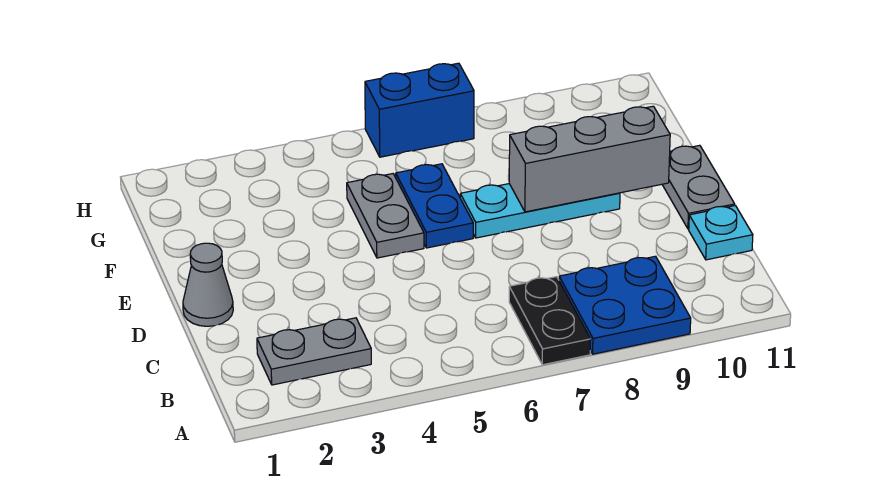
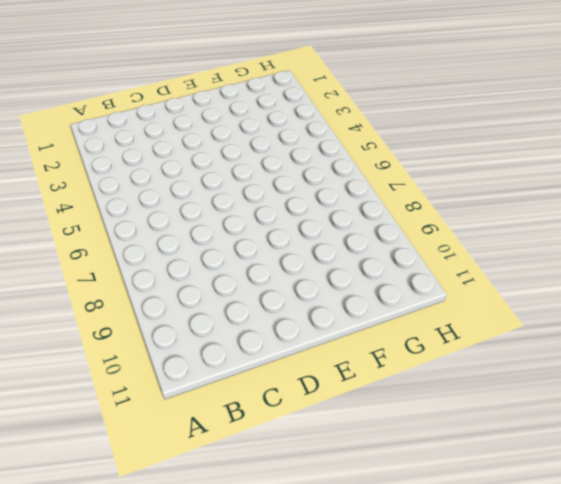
none -> black plate A7:B7 level 1
none -> blue plate A8:B9 level 1

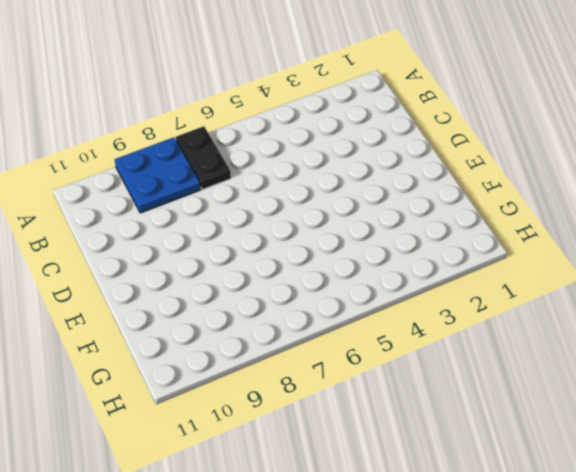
none -> grey plate B2:B3 level 1
none -> cyan plate C11 level 1

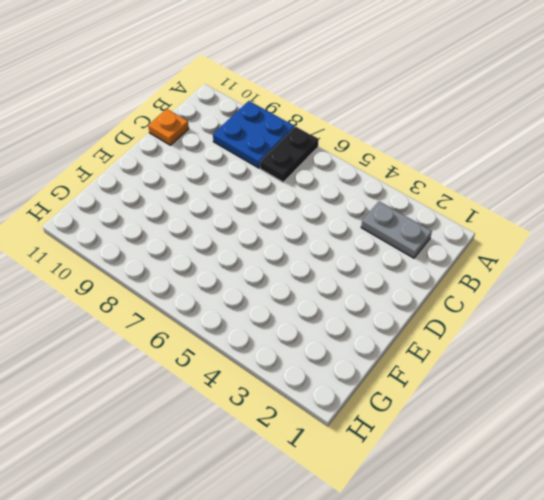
orange plate C11 level 1 -> cyan plate C11 level 1
none -> grey cone D1 level 1
none -> grey plate D11:E11 level 1

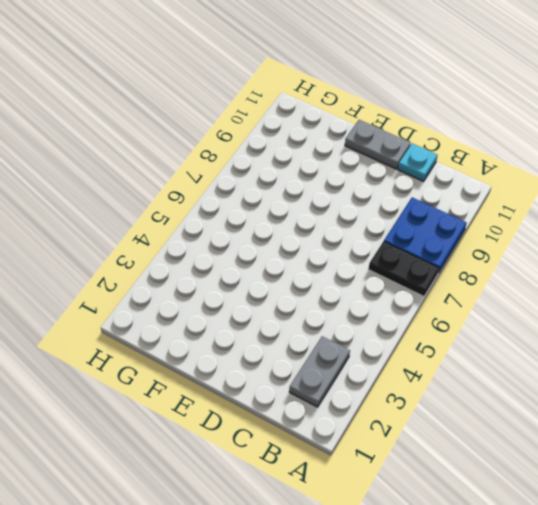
none -> grey cone D1 level 1
none -> grey plate E5:F5 level 1

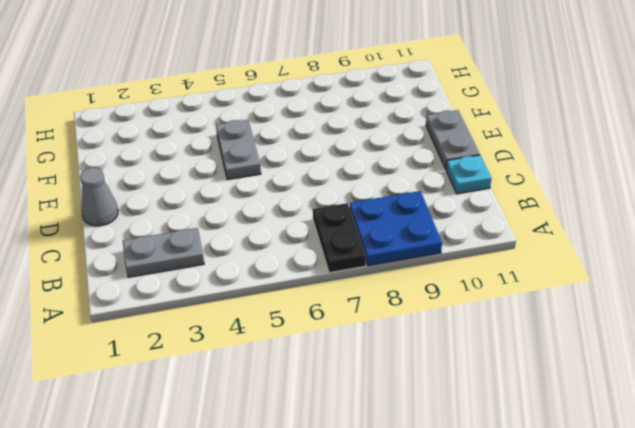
none -> blue plate E6:F6 level 1
none -> cyan plate E7:E9 level 1

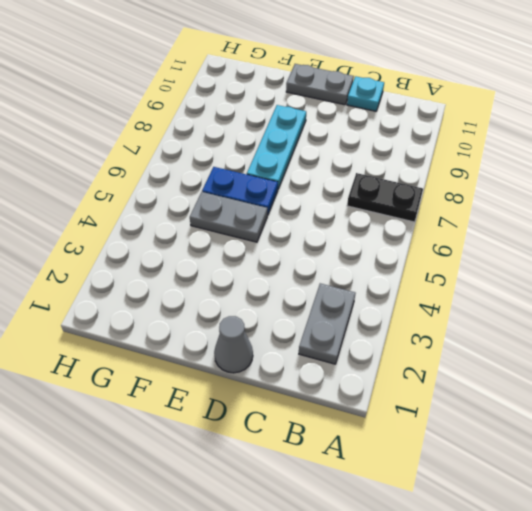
none -> blue plate A8:B9 level 1
none -> blue brick H6:H7 level 1

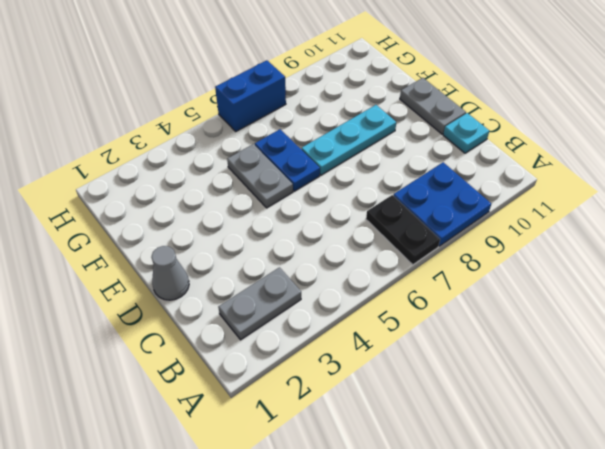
none -> grey brick E8:E10 level 2

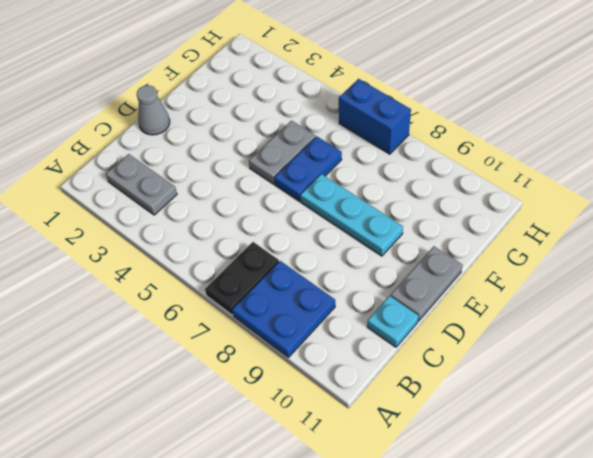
none -> grey brick E8:E10 level 2

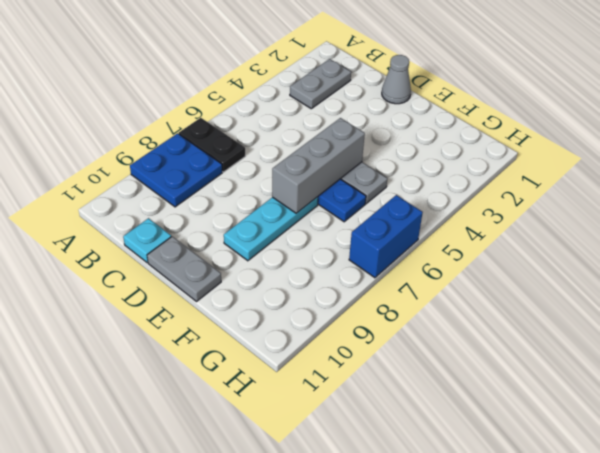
grey brick E5:E7 level 2 -> grey brick E8:E10 level 2

